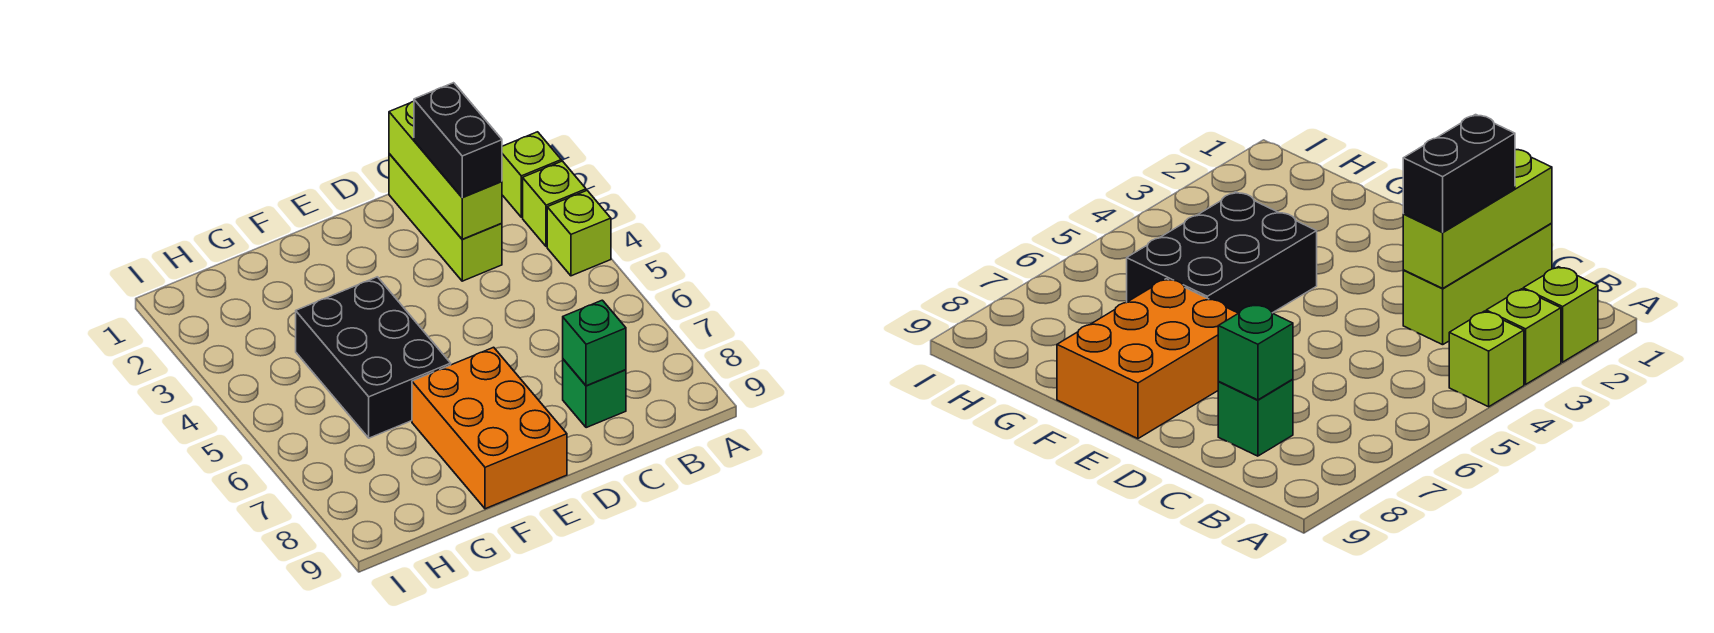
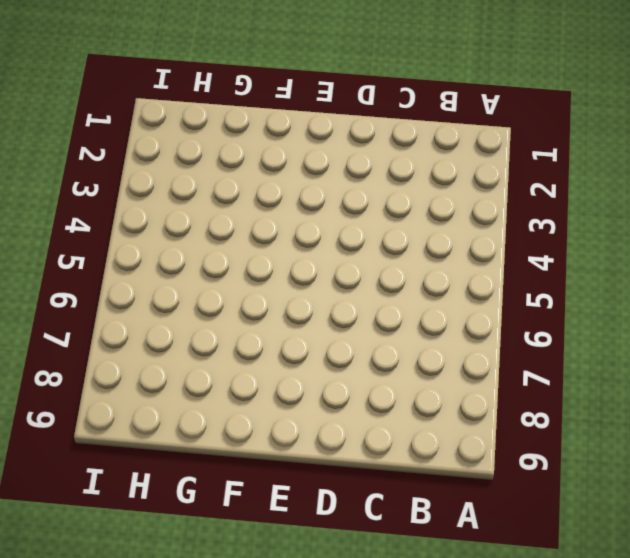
none -> lime brick A2 level 1
none -> lime brick A3 level 1

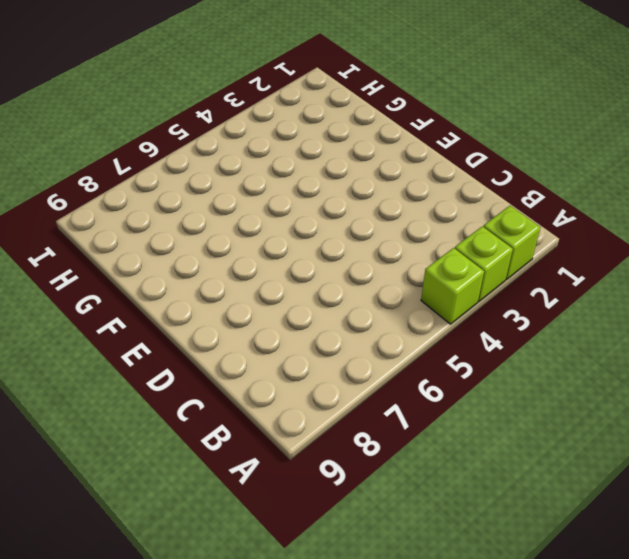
none -> lime brick C1:C3 level 1
none -> green brick C8 level 1

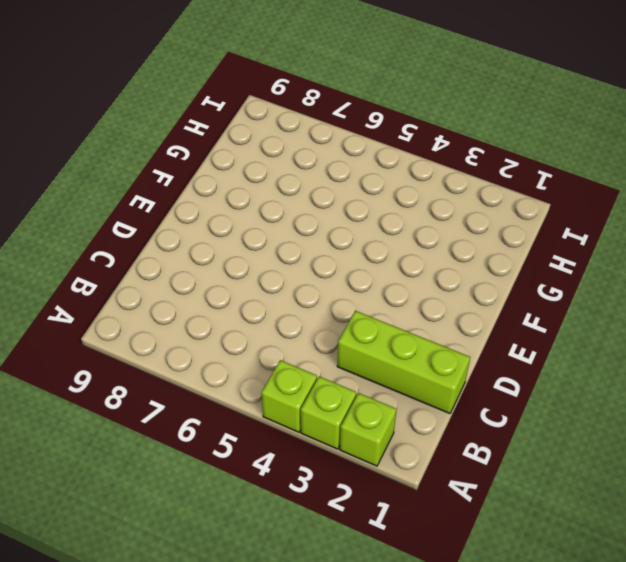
none -> green brick C8 level 1
none -> orange brick E7:F9 level 1

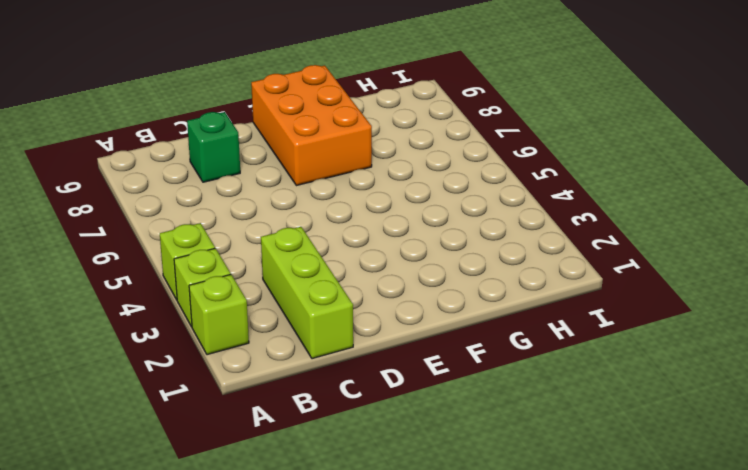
none -> black brick F4:G6 level 1
none -> lime brick C1:C3 level 2

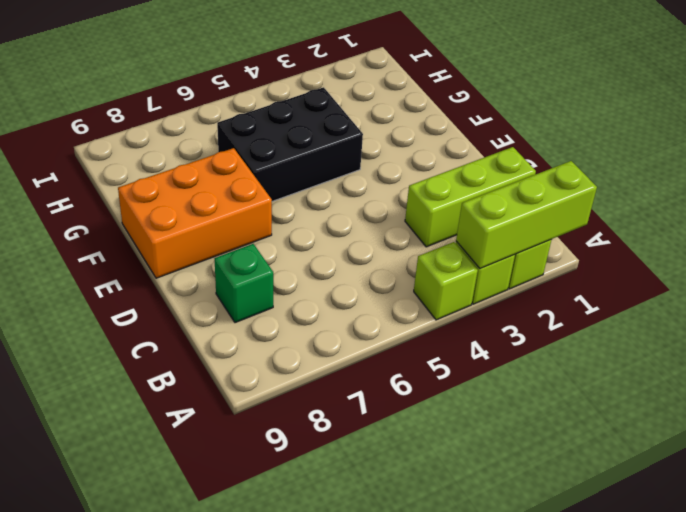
lime brick A1:A3 level 2 -> lime brick C1:C3 level 2
none -> green brick C8 level 2
none -> black brick C2:C3 level 3

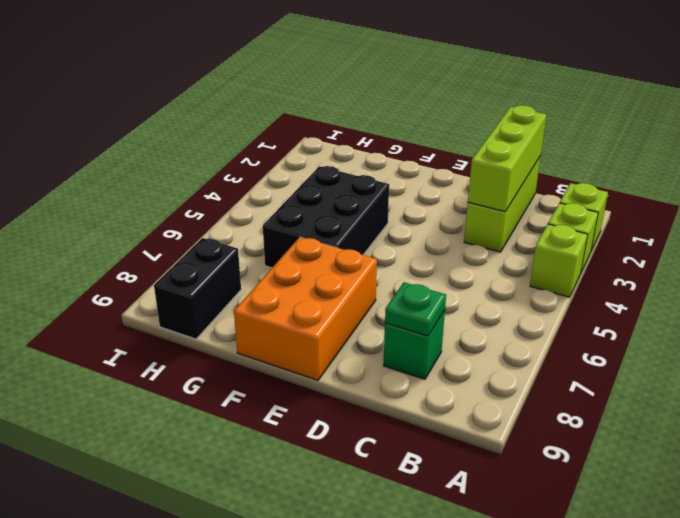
green plate C8 level 2 -> green brick C8 level 2
black brick H8:H9 level 1 -> black brick C2:C3 level 3

